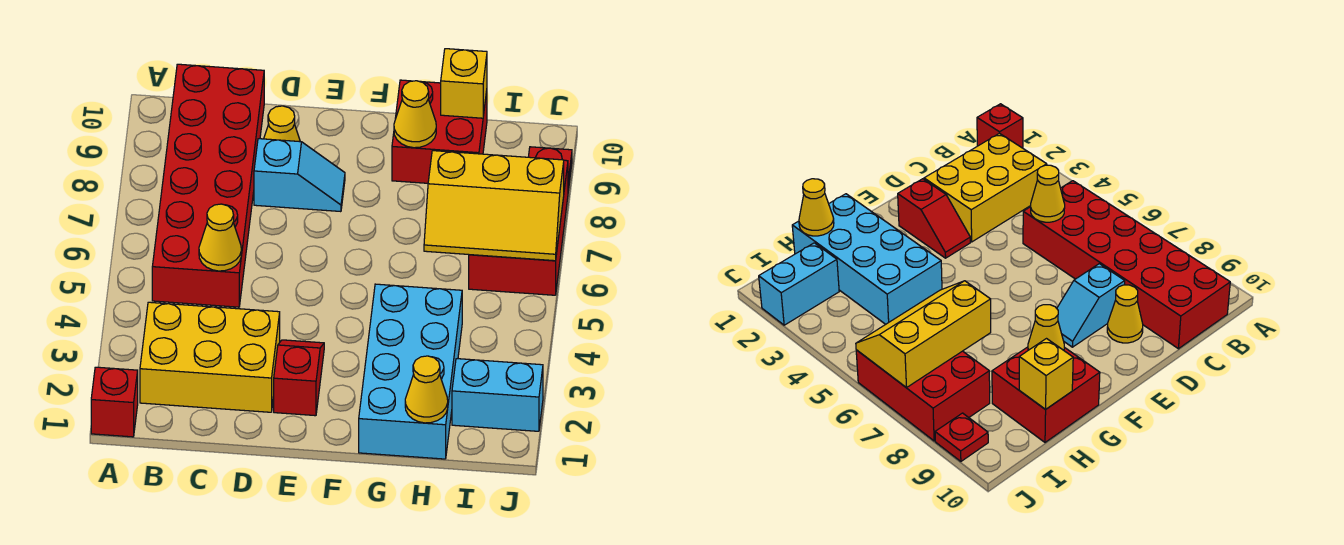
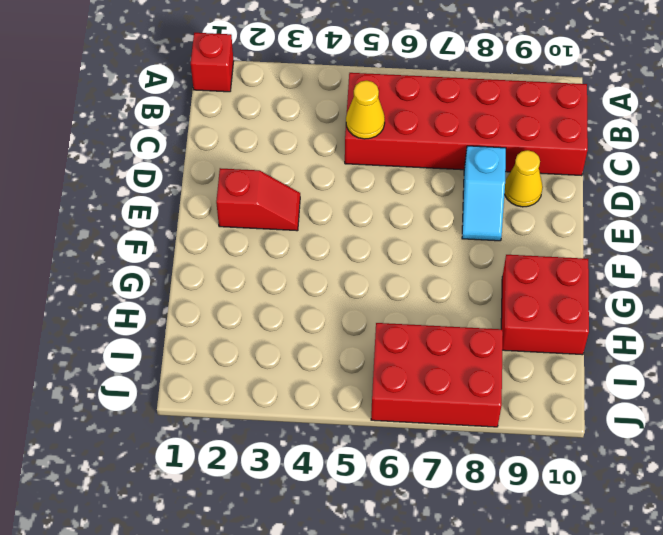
none -> yellow brick B2:D3 level 1
none -> cyan brick G1:H4 level 1
none -> cyan brick I2:J2 level 1

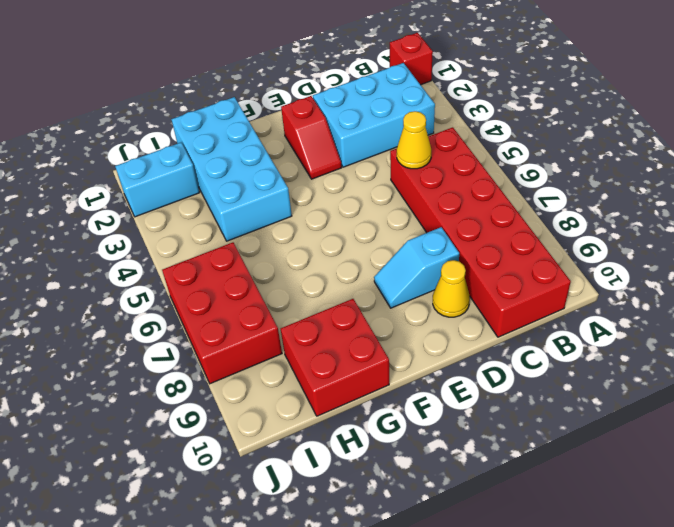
cyan brick B2:D3 level 1 -> yellow brick B2:D3 level 1
none -> red plate J9 level 1
none -> yellow cone G9 level 2
none -> yellow cone H1 level 2

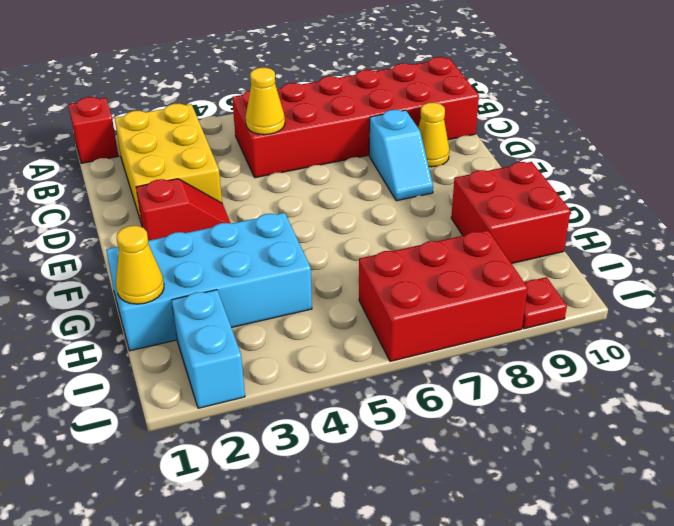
none -> yellow cone G9 level 2
none -> yellow slope H6:J7 level 2 top 7
none -> yellow brick H10 level 2

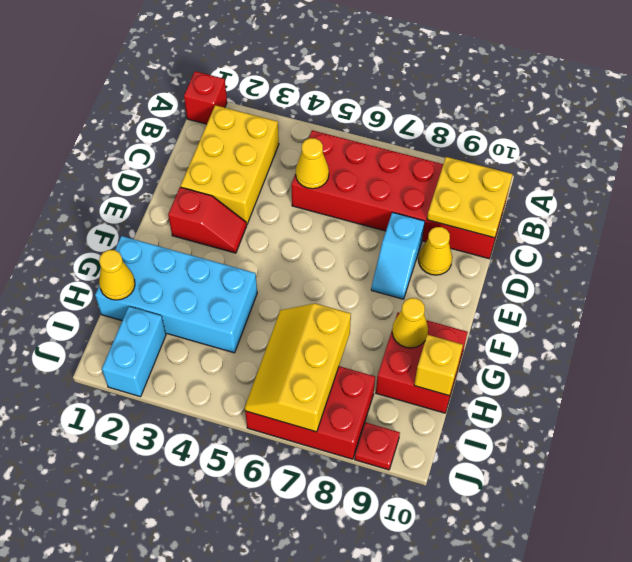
yellow plate B9:C10 level 2 -> none

